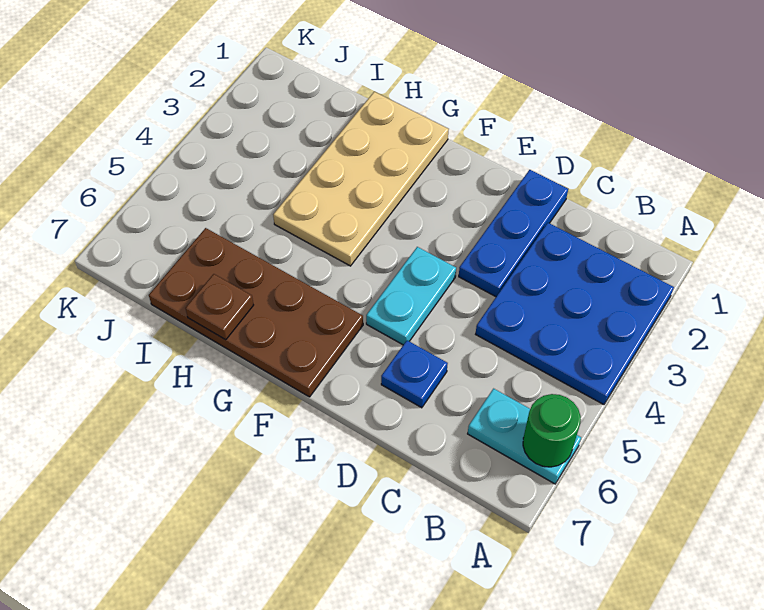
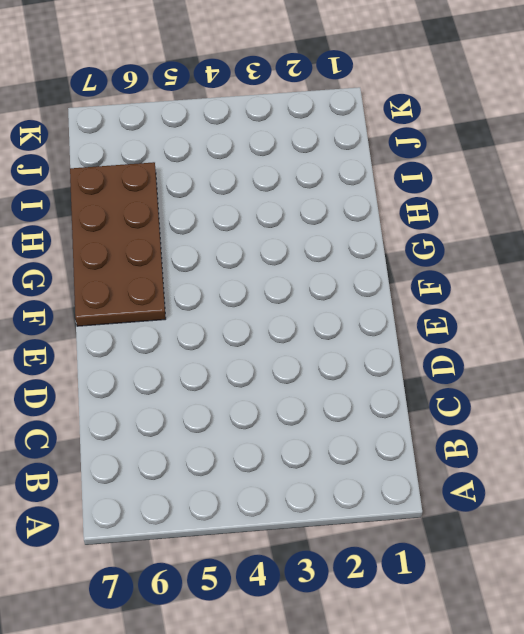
none -> blue plate A2:C4 level 1
none -> cyan plate A6:B6 level 1

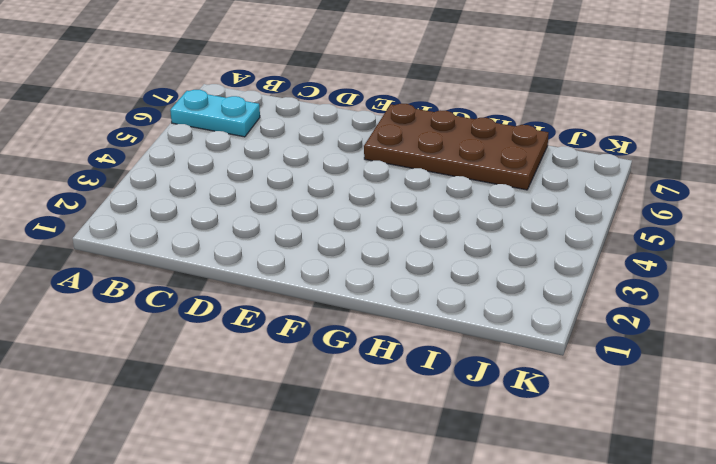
none -> blue plate A2:C4 level 1
none -> blue plate D1:D3 level 1

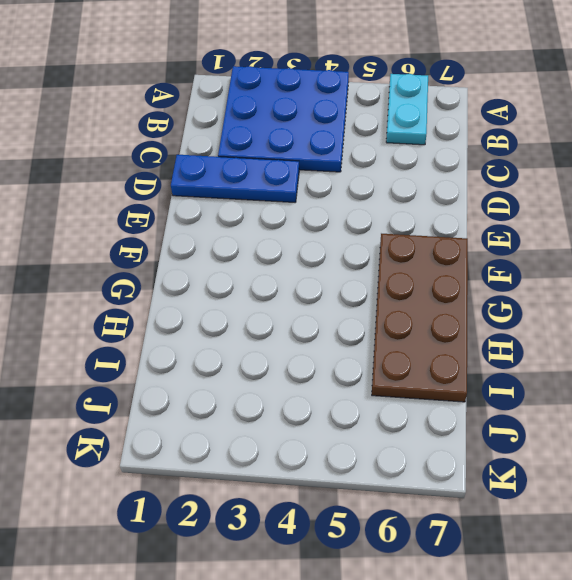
none -> blue plate D6 level 1
none -> cyan plate E4:E5 level 1

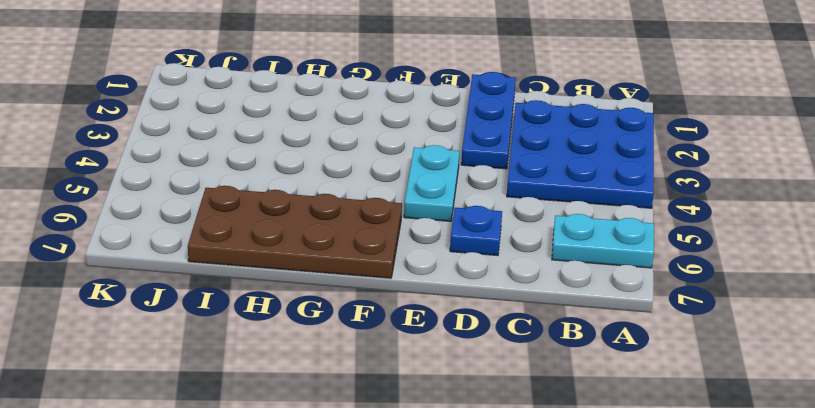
none -> tan plate G1:H4 level 1
none -> green round brick A6 level 2

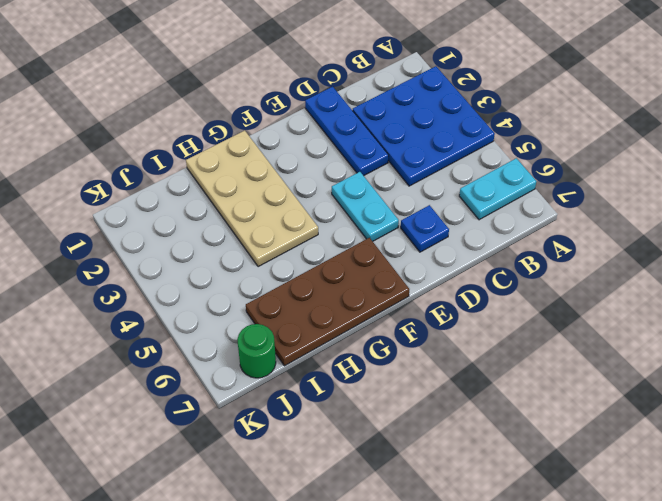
green round brick J7 level 1 -> green round brick A6 level 2
none -> brown plate H7 level 2

